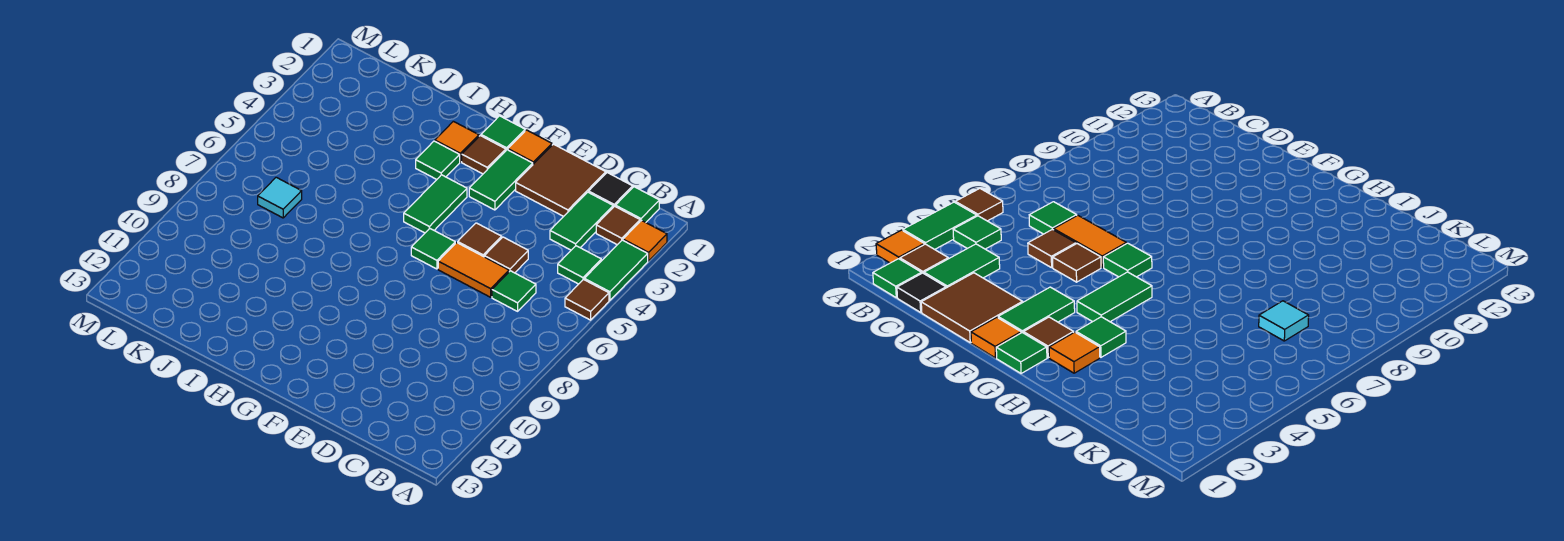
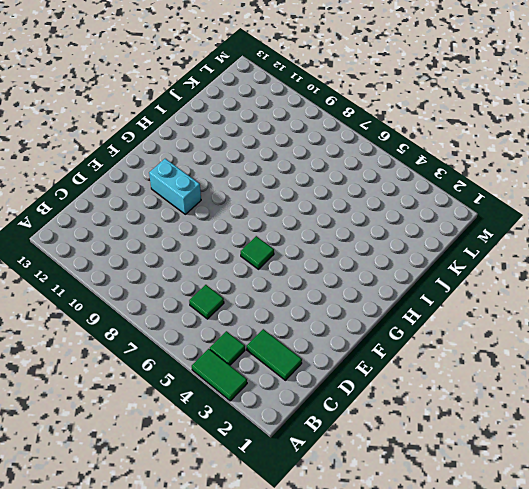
cyan brick F10:F11 level 1 -> none
none -> orange tile A2 level 1
none -> brown tile A5 level 1
none -> green tile B1 level 1

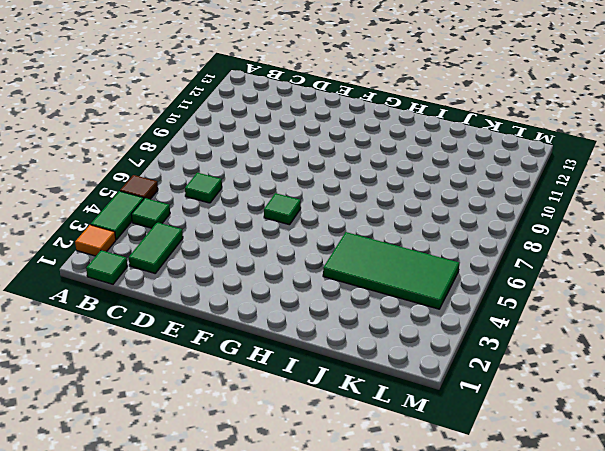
green tile I4:L5 level 1 -> none
none -> brown tile B2 level 1
none -> black tile C1 level 1
none -> brown tile D1:E2 level 1

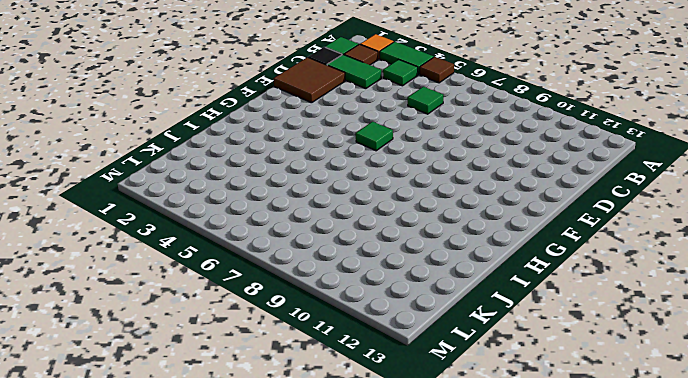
none -> brown tile D5 level 1
none -> orange tile D6:E6 level 1
none -> brown tile E5 level 1

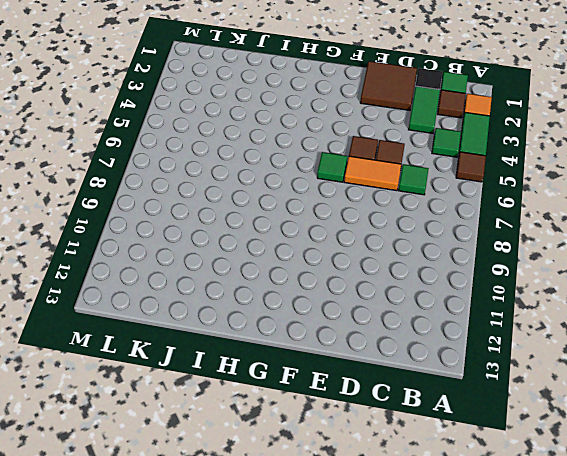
none -> orange tile F1 level 1
none -> green tile F2:F3 level 1
none -> green tile G1 level 1

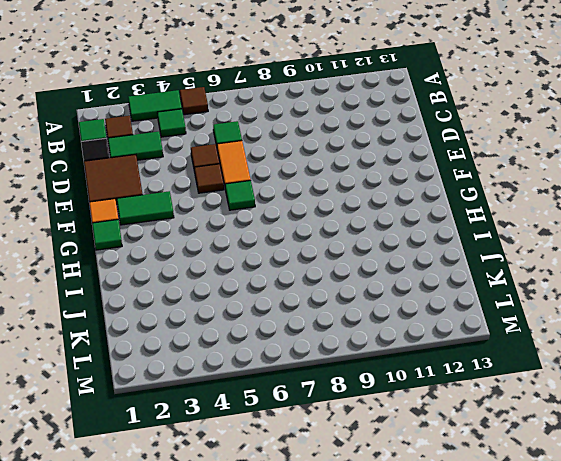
none -> orange tile A2 level 1
none -> brown tile G2 level 1
none -> green tile G4:G5 level 1

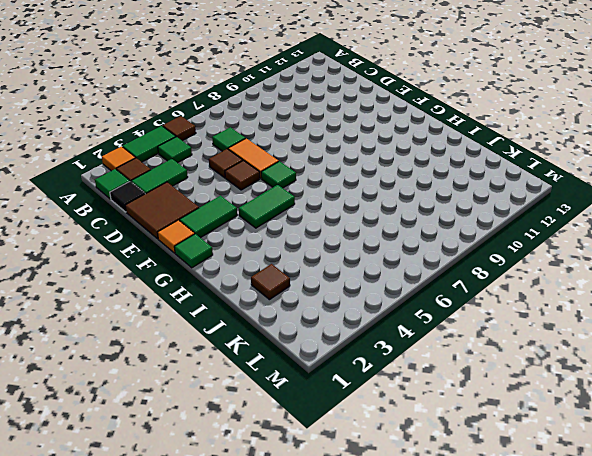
brown tile J2 level 1 -> brown tile G2 level 1
none -> orange tile H2 level 1
none -> green tile H3 level 1
none -> cyan tile K7 level 1

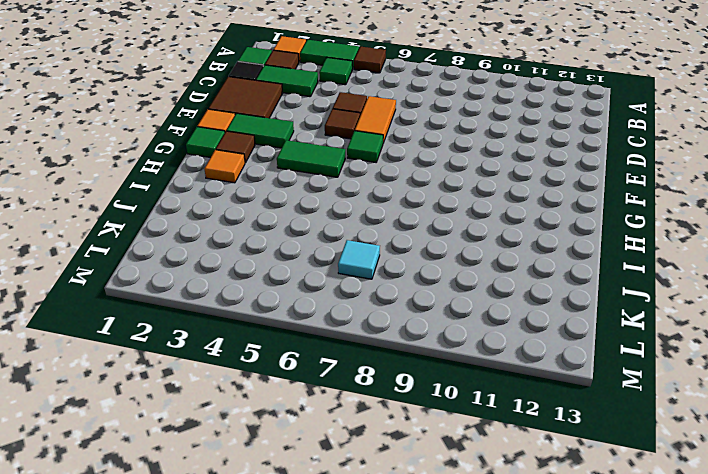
none -> green tile C6 level 1
none -> green tile H3 level 1

